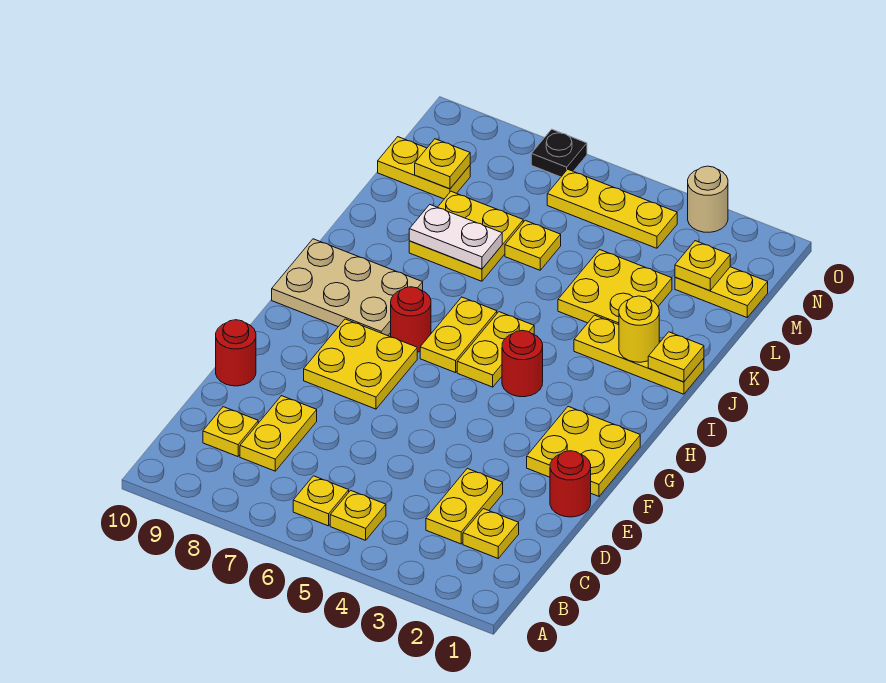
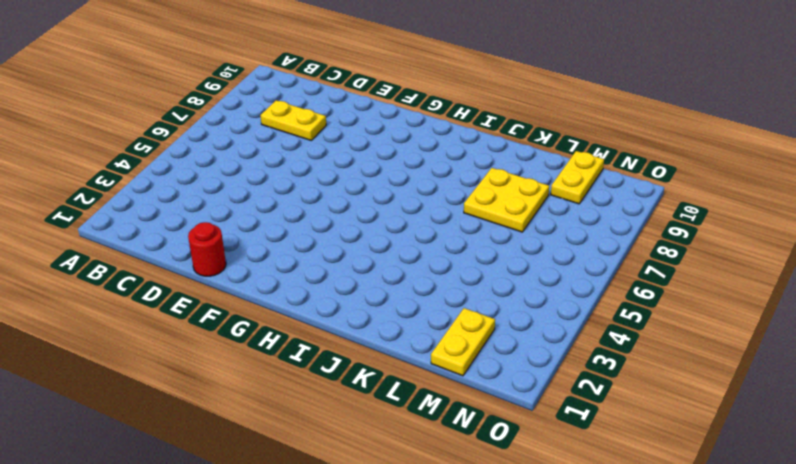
none -> yellow plate B5 level 1
none -> yellow plate B6 level 1
none -> yellow plate C2 level 1

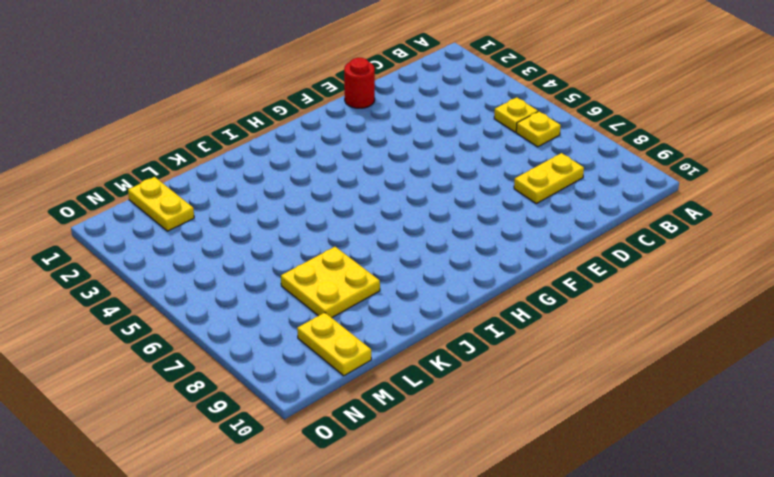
none -> yellow plate C2 level 1
none -> yellow plate C3:D3 level 1
none -> yellow plate C9 level 1

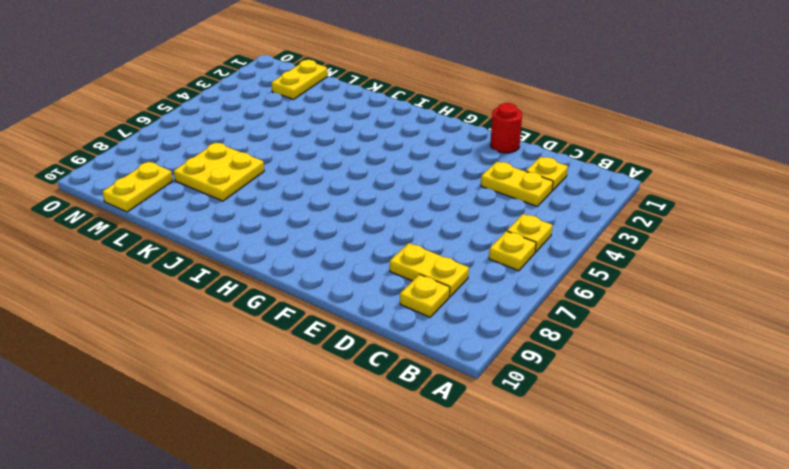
none -> red round brick E10 level 1
none -> yellow plate F1:G2 level 1
none -> yellow plate F7:G8 level 1

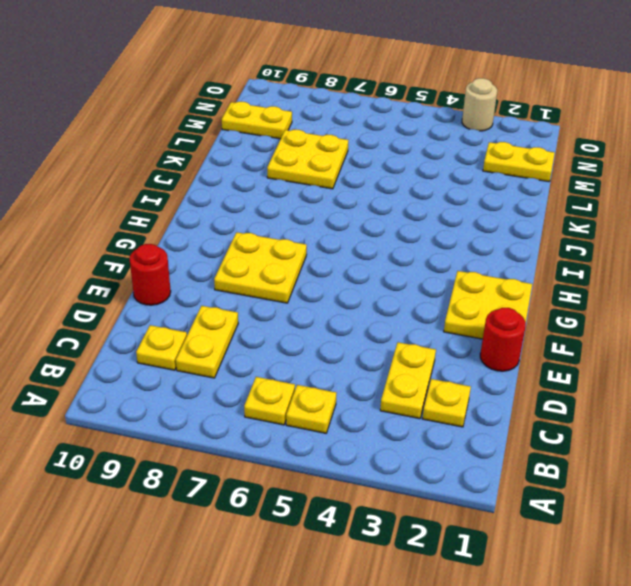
none -> red round brick H4 level 1
none -> yellow plate H5:I5 level 1
none -> yellow plate H6:I6 level 1

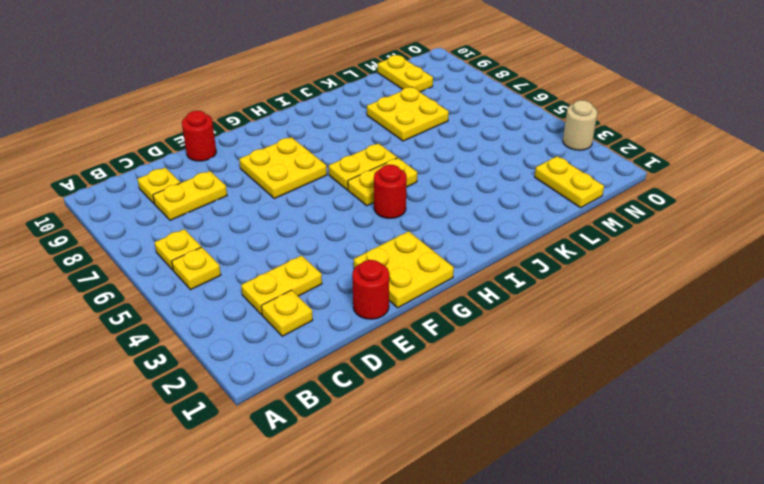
none -> red round brick H7 level 1
none -> tan plate H8:I10 level 1
none -> yellow plate J1:J3 level 1

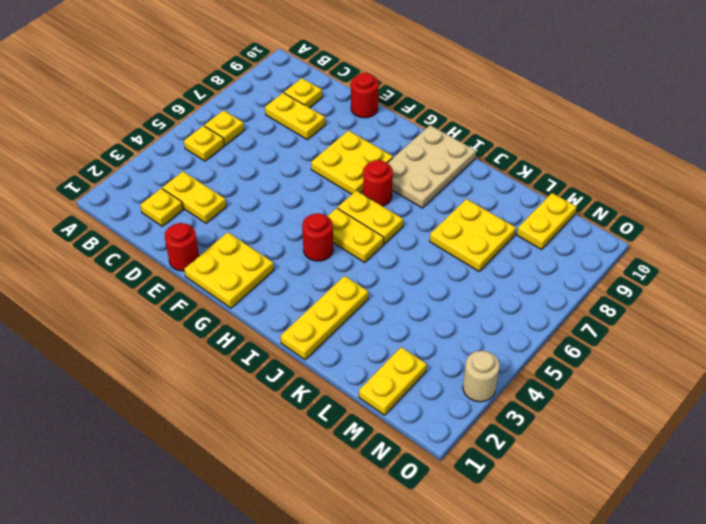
none -> yellow plate K3:L4 level 1
none -> yellow plate L6 level 1
none -> yellow plate N4:N6 level 1

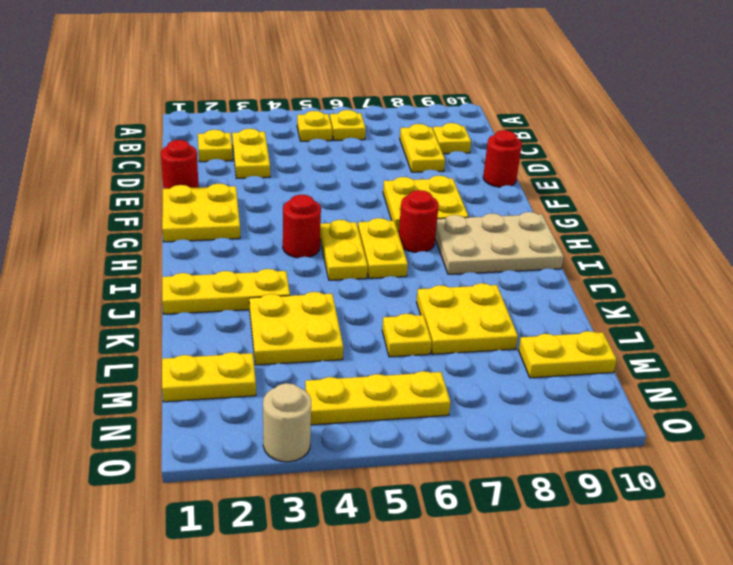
none -> black plate O7 level 1
none -> yellow plate J1 level 2
none -> yellow round brick J2 level 2

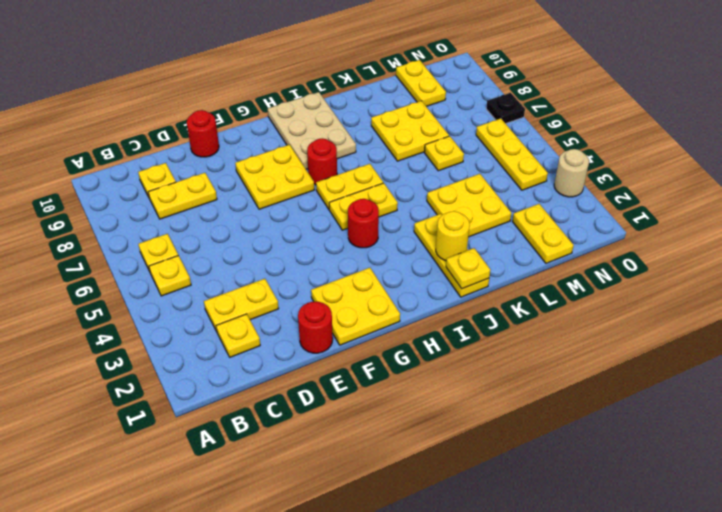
none -> white plate K7:K8 level 2
none -> yellow plate M2 level 2
none -> yellow plate M9 level 2

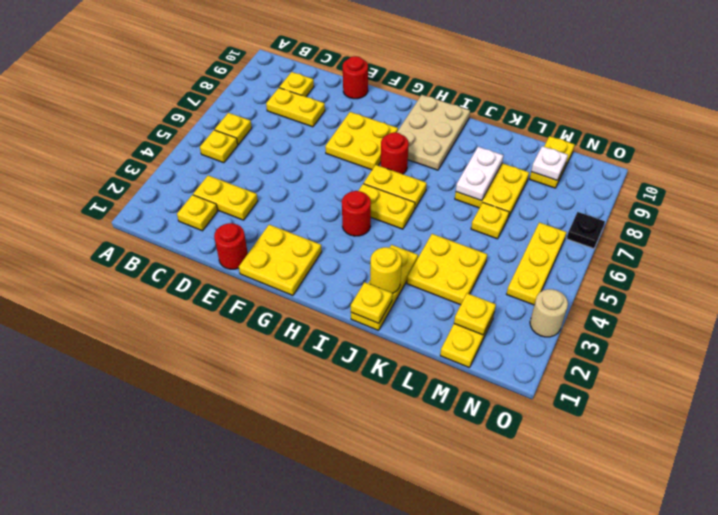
white plate M9 level 2 -> yellow plate M9 level 2

